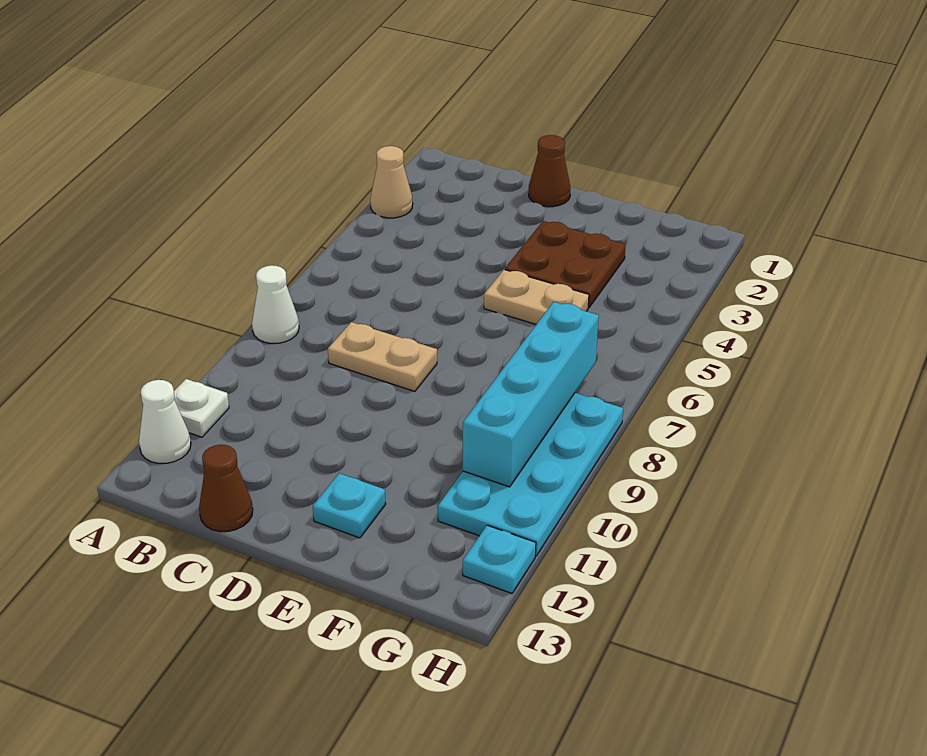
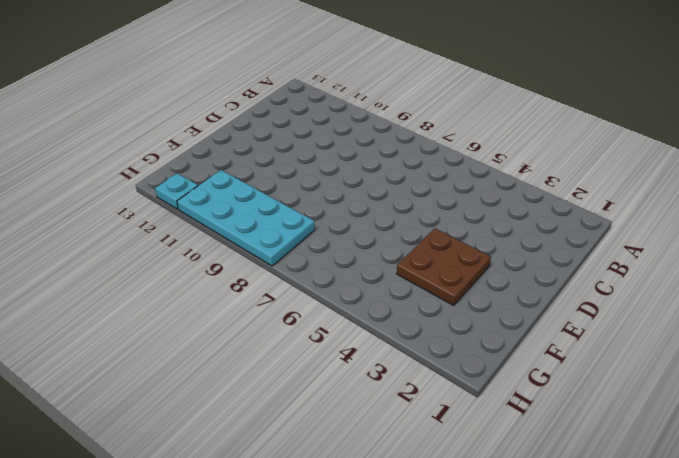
none -> tan cone A3 level 1
none -> white cone A8 level 1
none -> white plate A11 level 1

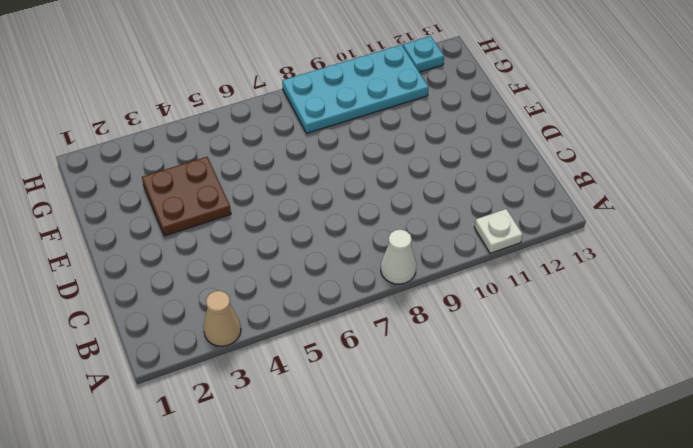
none -> white cone A12 level 1
none -> tan plate C8:D8 level 1
none -> brown cone C13 level 1

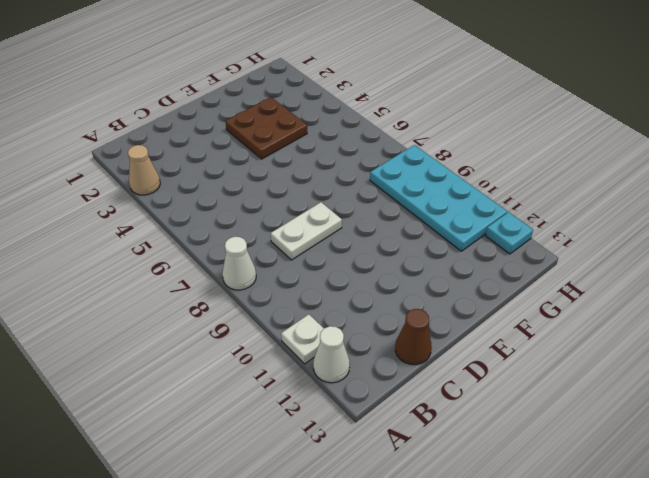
white plate C8:D8 level 1 -> tan plate C8:D8 level 1
none -> brown cone D1 level 1
none -> tan plate E5:F5 level 1
none -> cyan plate E12 level 1

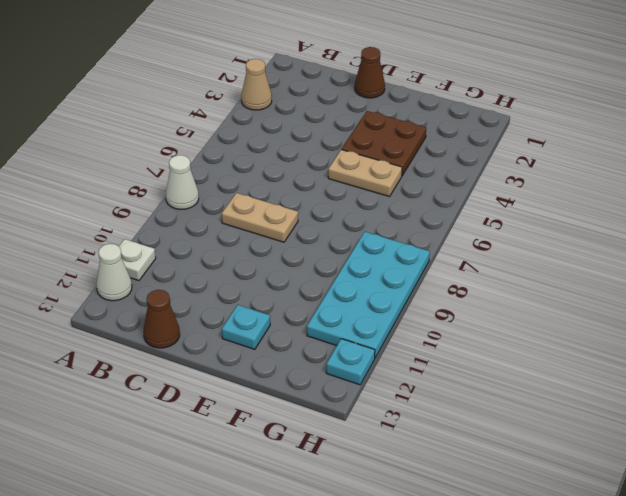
none -> cyan brick G7:G10 level 2

